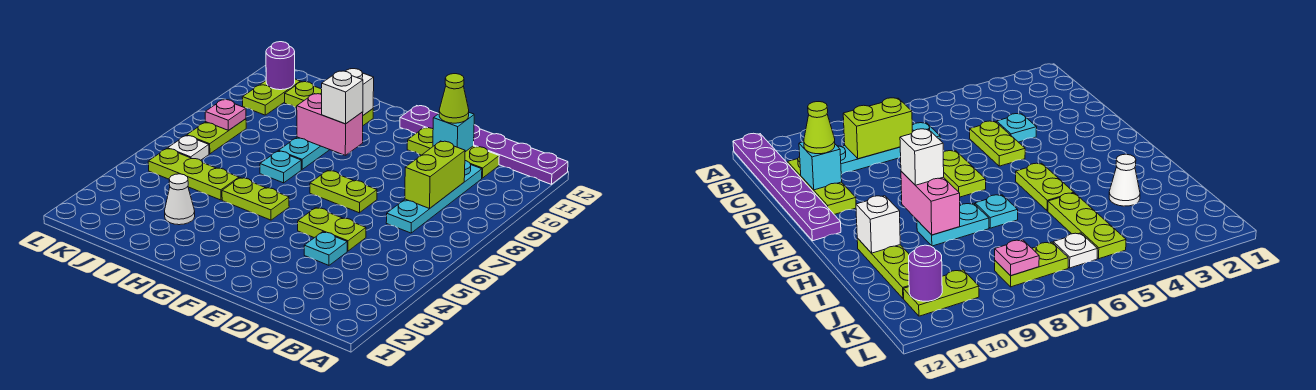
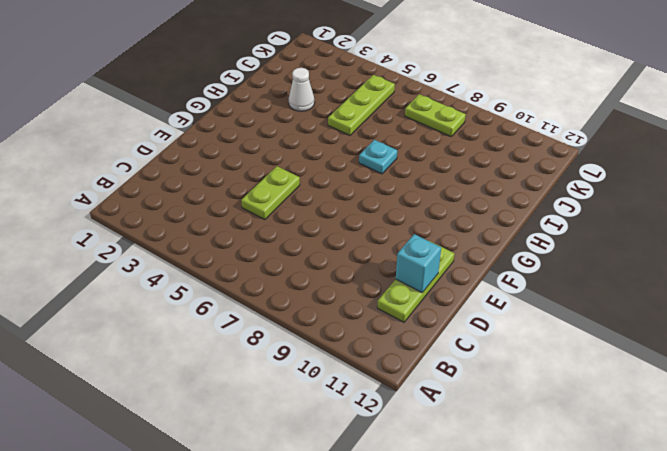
none -> purple plate A12:F12 level 1
none -> cyan plate C7:C10 level 1
none -> cyan plate D4 level 1

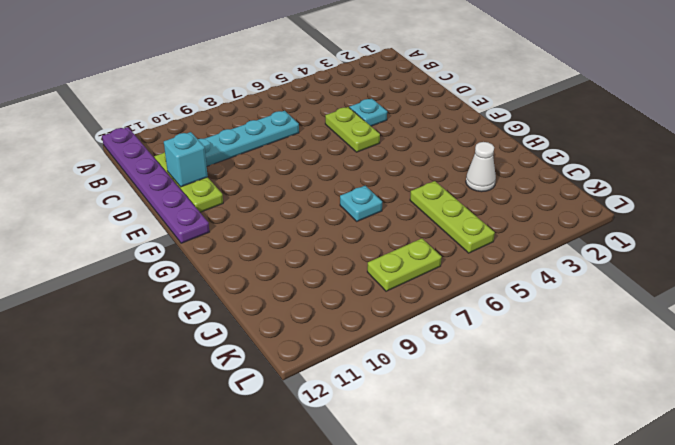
none -> lime plate E7:F7 level 1
none -> lime plate G5:H5 level 1
none -> cyan plate H8:H9 level 1

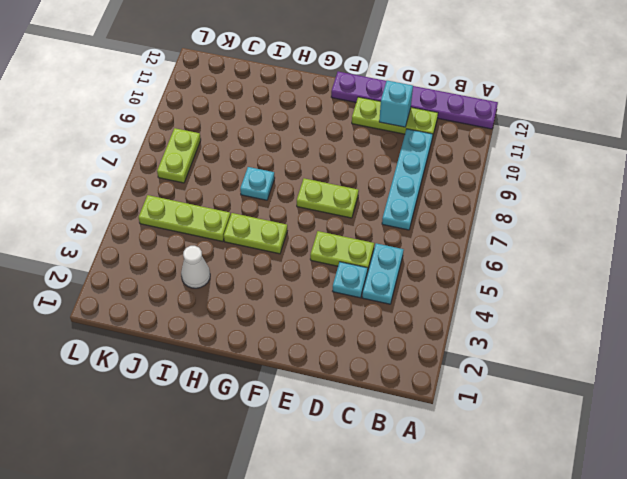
cyan plate C4:C5 level 1 -> cyan plate H8:H9 level 1
none -> lime plate H11:J11 level 1
none -> white plate K6 level 1
none -> lime plate K10:K11 level 1

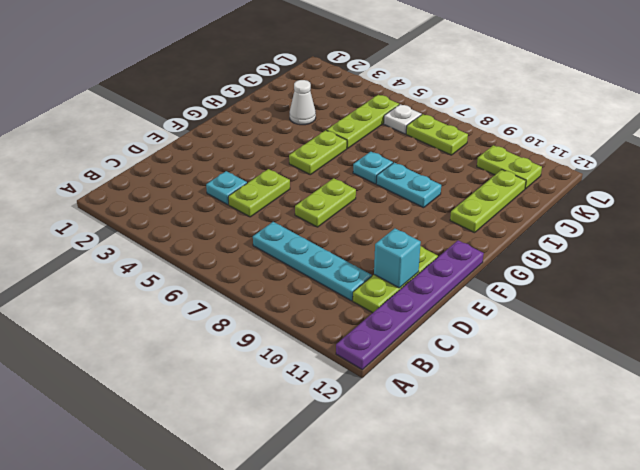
none -> lime brick C8:C9 level 2
none -> pink brick G9:H9 level 2
none -> white brick H11 level 2

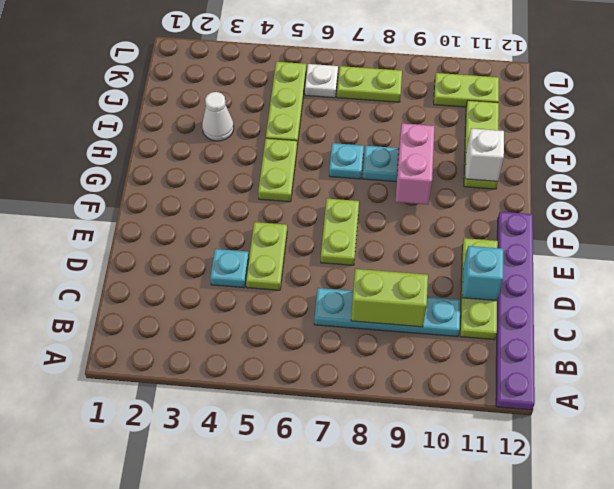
none -> pink plate K8 level 2
none -> purple round brick K11 level 2
none -> lime cone D11 level 3

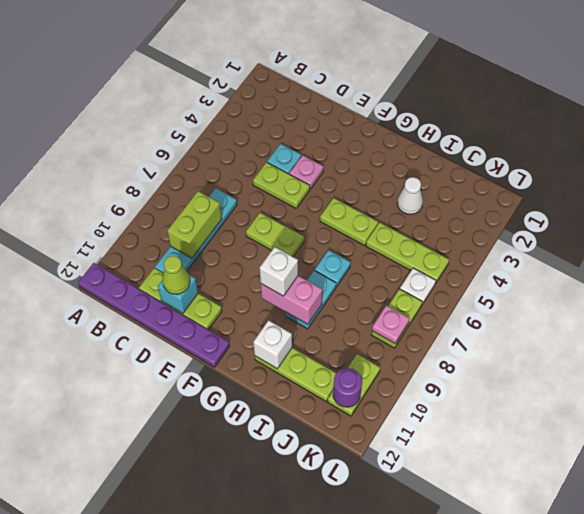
pink plate E4 level 1 -> none

